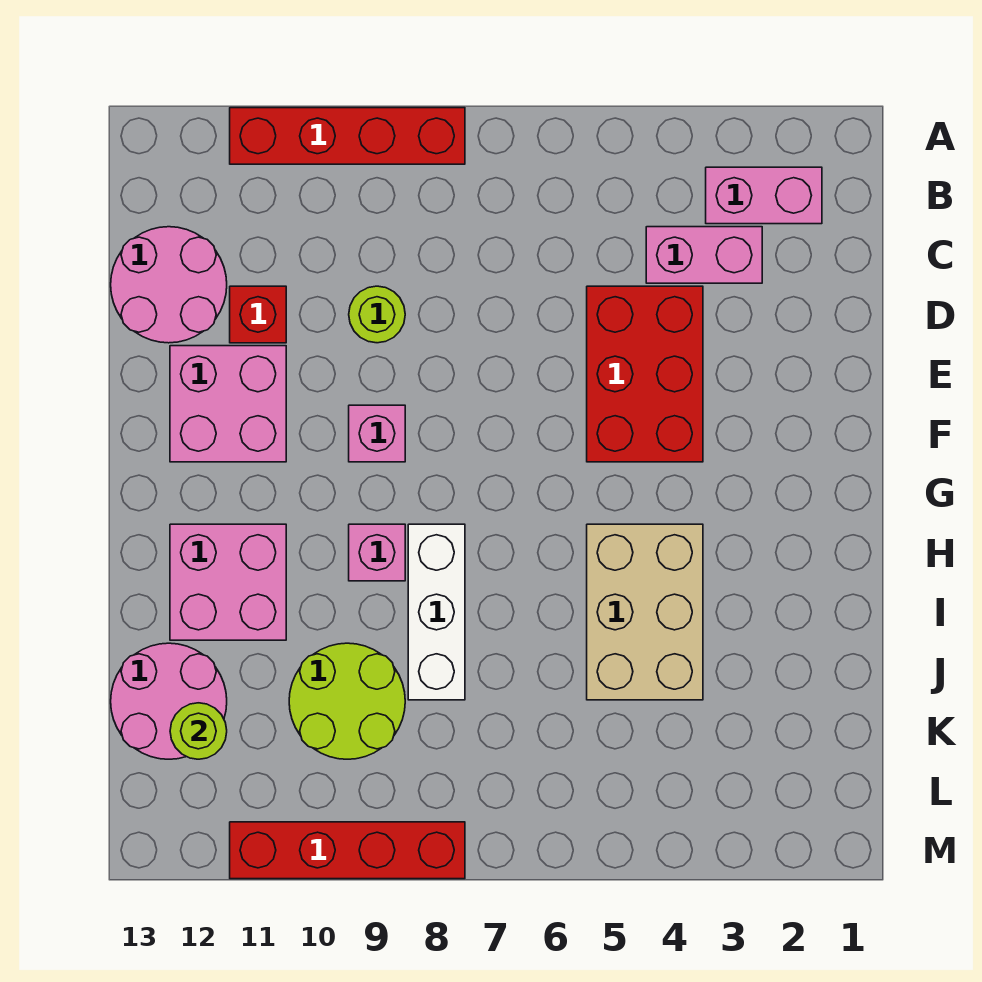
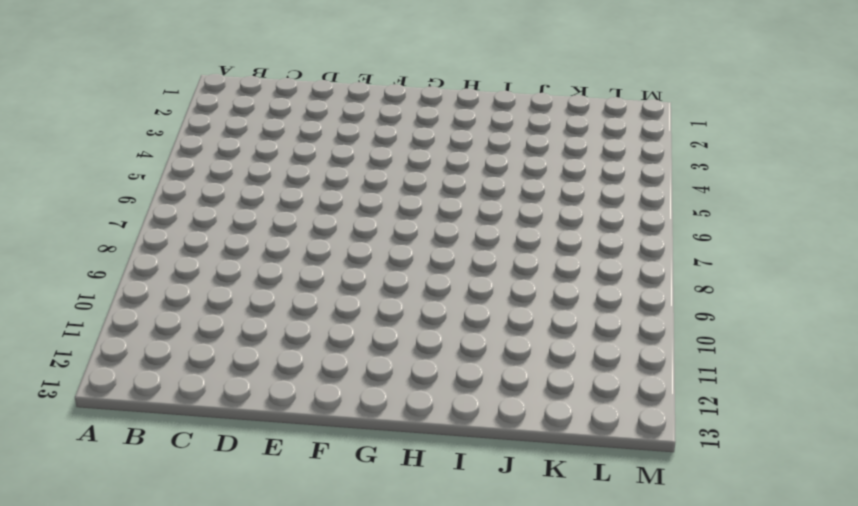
none -> red brick A8:A11 level 1
none -> pink brick B2:B3 level 1
none -> pink brick C3:C4 level 1

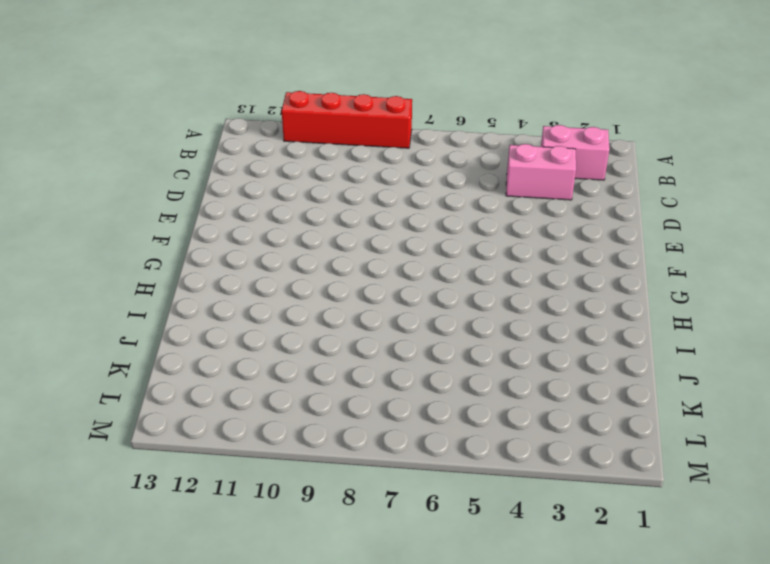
none -> pink round brick C12:D13 level 1
none -> red brick D4:F5 level 1
none -> lime round brick D9 level 1

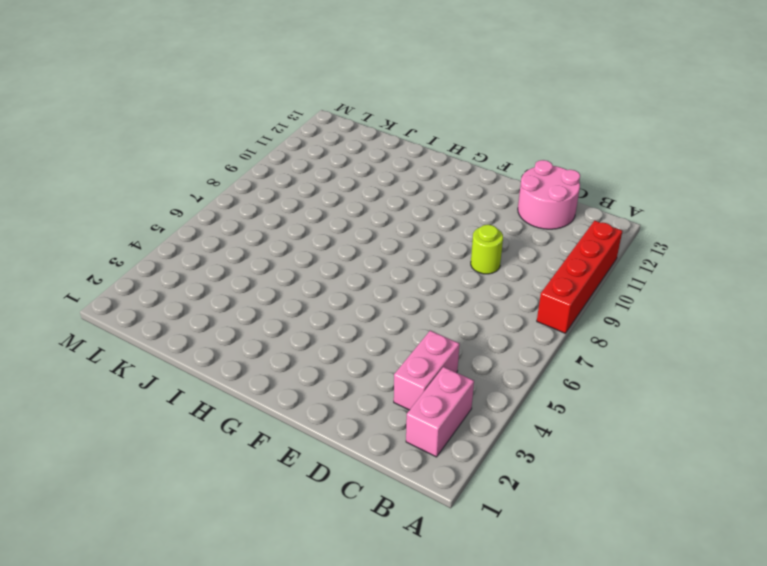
none -> red brick D4:F5 level 1
none -> red brick D11 level 1
none -> pink brick E11:F12 level 1

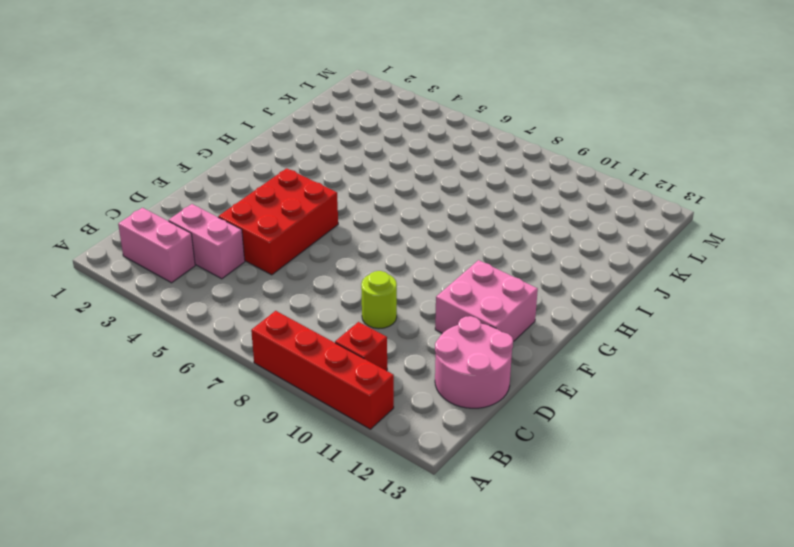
red brick B10 level 1 -> red brick D11 level 1
none -> pink brick F9 level 1
none -> tan brick H4:J5 level 1
none -> white brick H8:J8 level 1

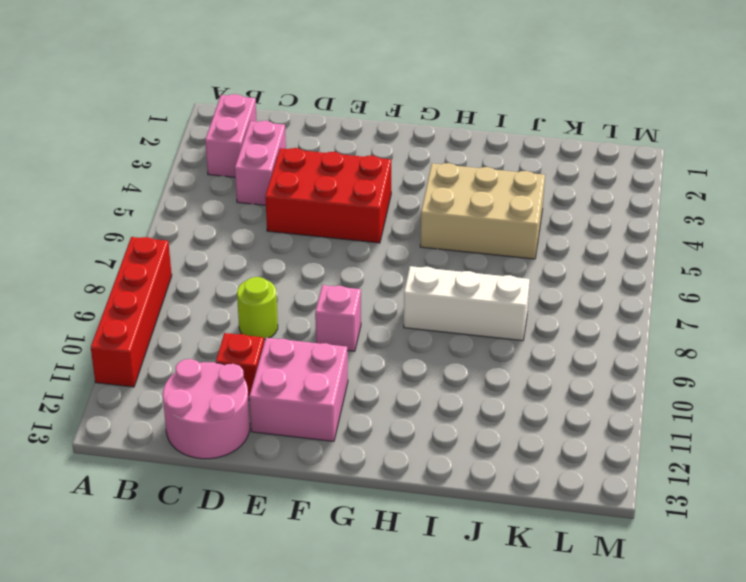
none -> pink brick H9 level 1
none -> pink brick H11:I12 level 1
none -> lime round brick J9:K10 level 1

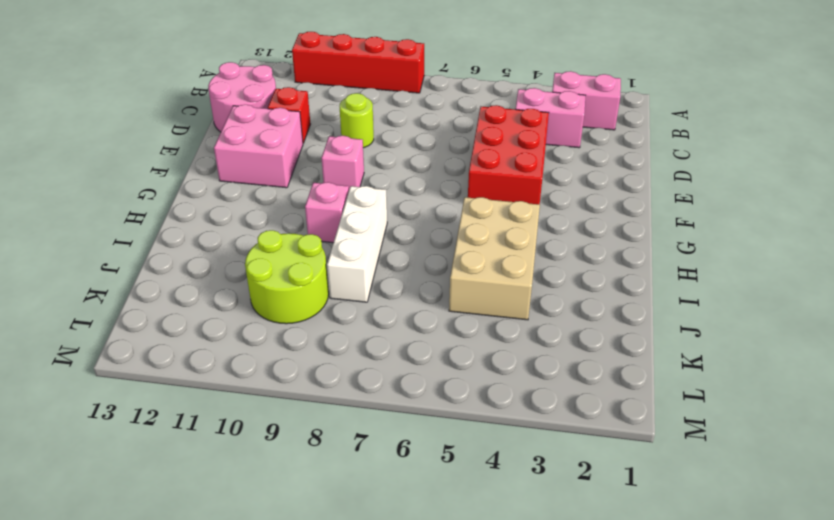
none -> pink brick H11:I12 level 1
none -> pink round brick J12:K13 level 1
none -> red brick M8:M11 level 1

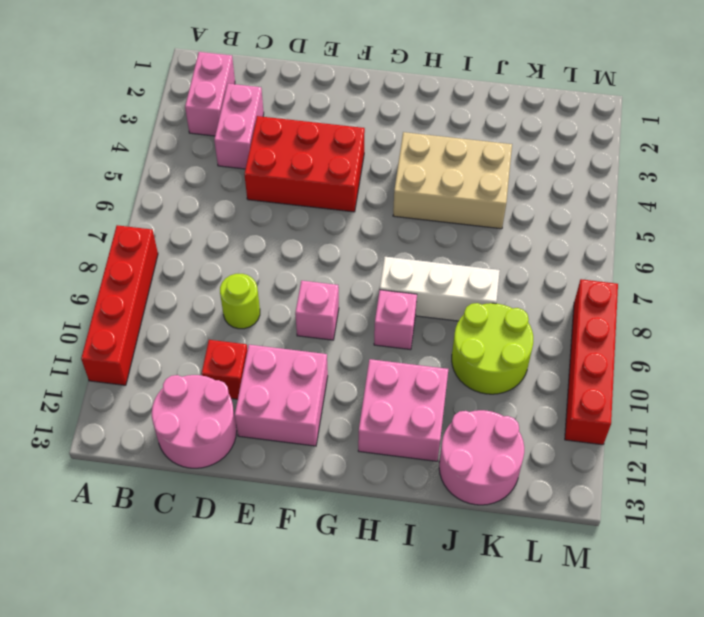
none -> lime round brick K12 level 2

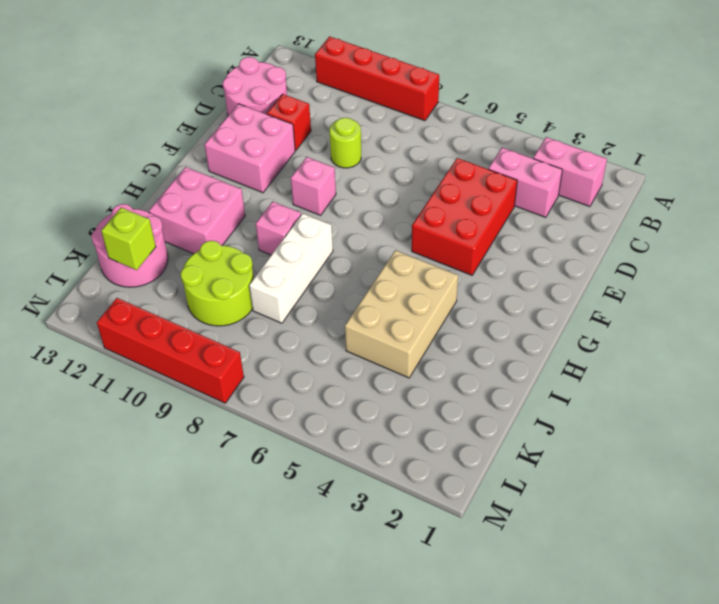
lime brick K12 level 2 -> lime round brick K12 level 2

